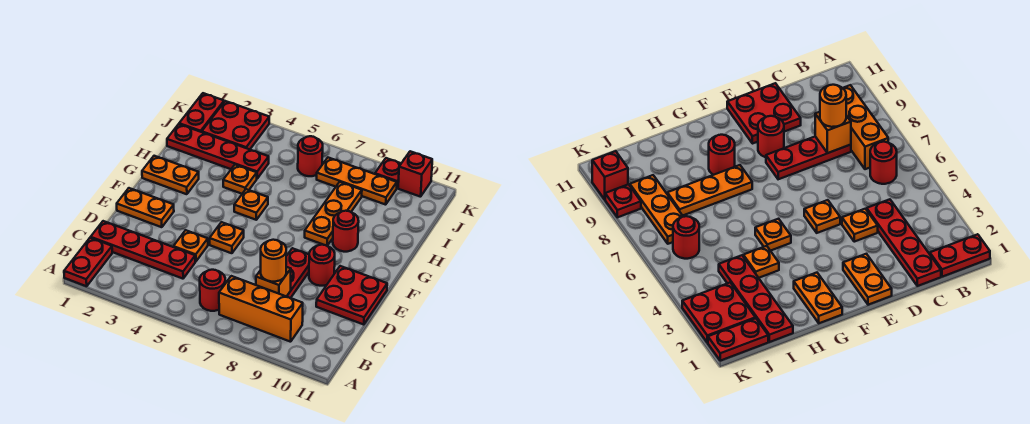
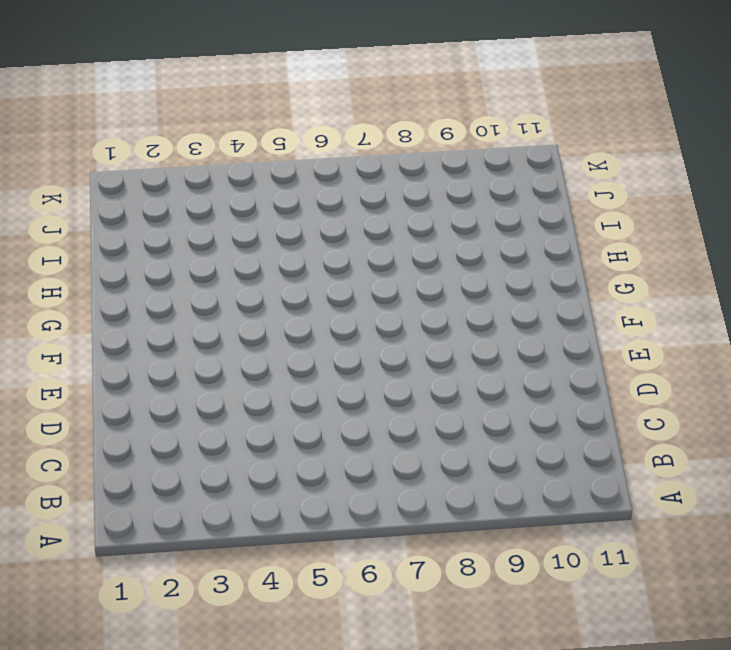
none -> red plate A1:B1 level 1
none -> red round brick B6 level 1
none -> orange brick B7:B9 level 1

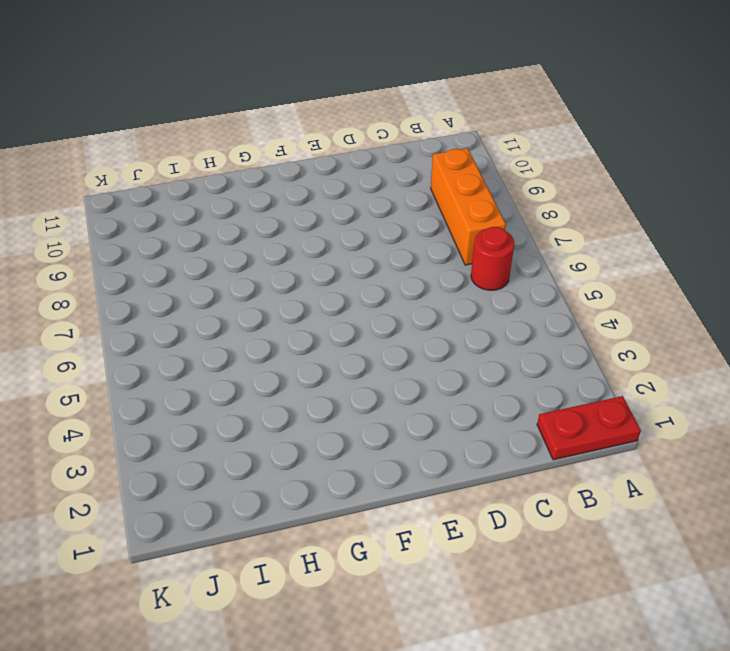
none -> red plate C1:C4 level 1
none -> red plate C8:E8 level 1
none -> orange plate D4 level 1

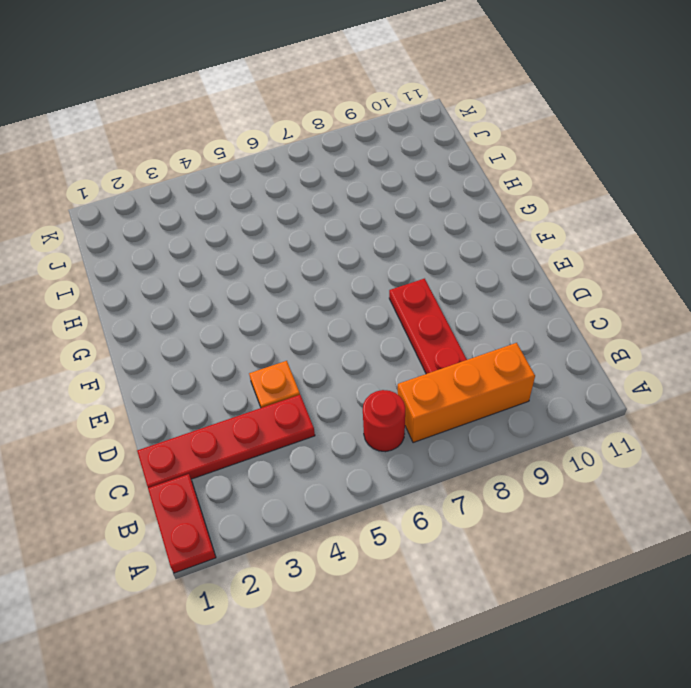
none -> red plate D10:E11 level 1
none -> orange plate E1:E2 level 1
none -> orange plate E5 level 1

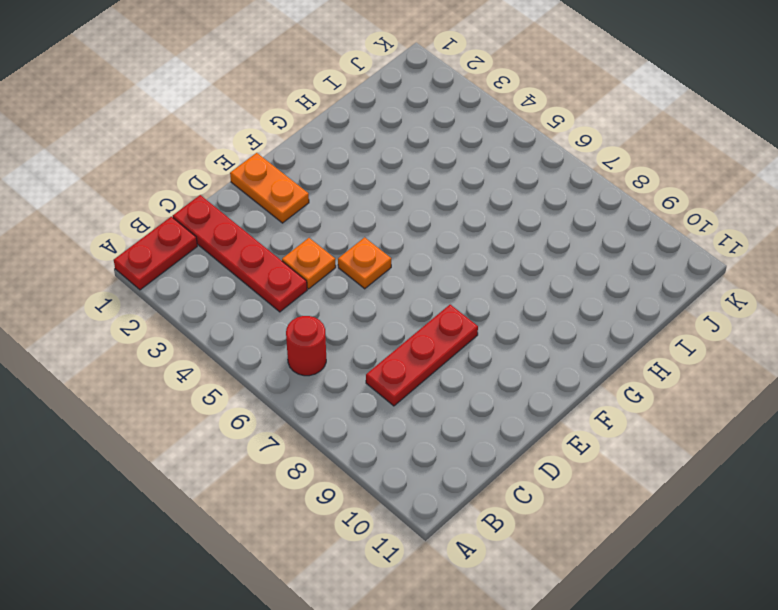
none -> orange brick B7:B9 level 1
none -> red plate D10:E11 level 1
none -> red round brick E9 level 1

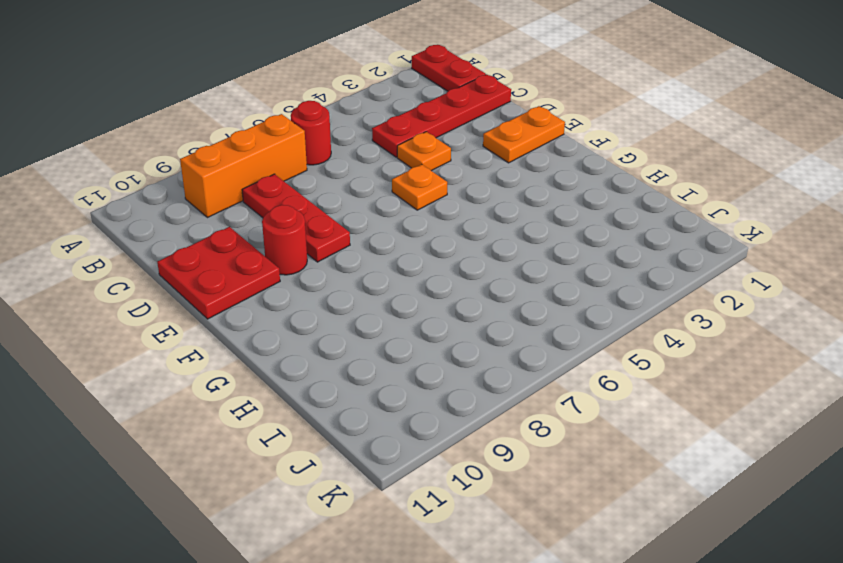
none -> orange plate G1:G2 level 1
none -> orange plate G5 level 1
none -> orange plate G8:I8 level 1

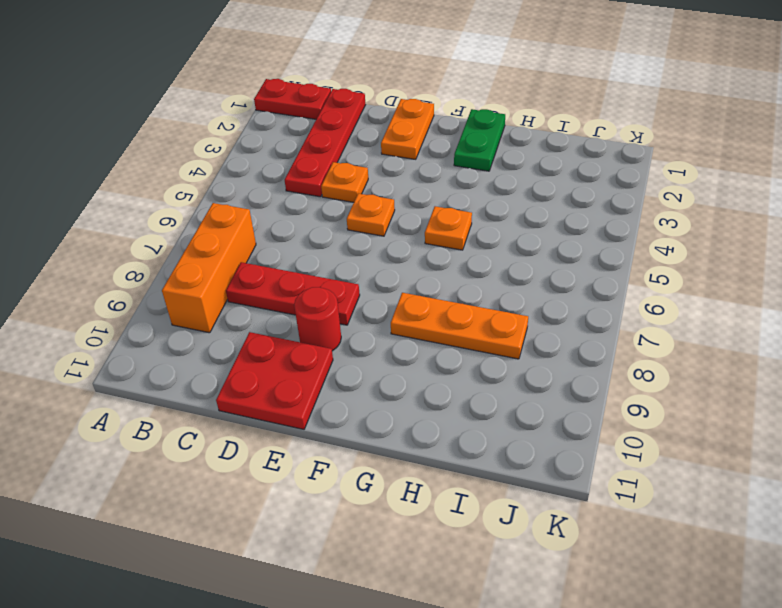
green plate G1:G2 level 1 -> orange plate G1:G2 level 1
none -> red round brick B6 level 1
none -> red round brick G9 level 1
none -> orange plate H4 level 1

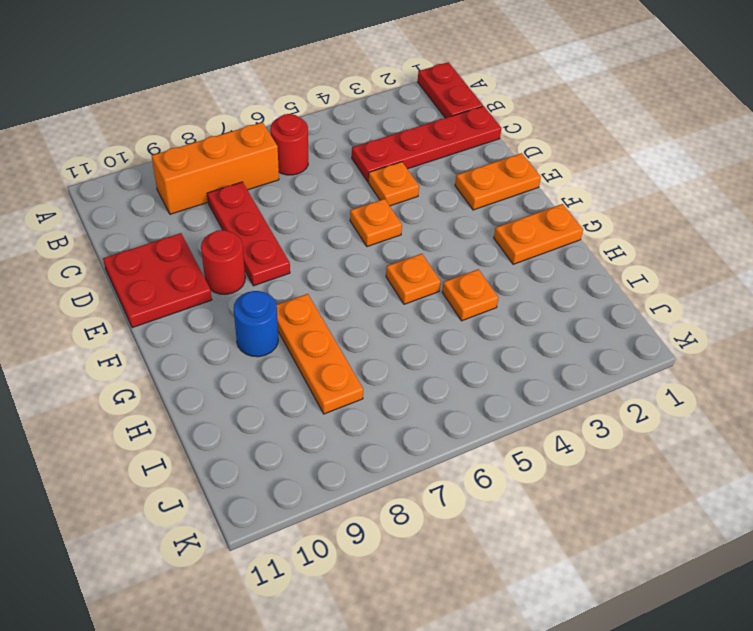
blue round brick G9 level 1 -> red round brick G9 level 1
none -> red plate I1:I4 level 1
none -> red plate J1:K1 level 1
none -> red plate J2:K3 level 1

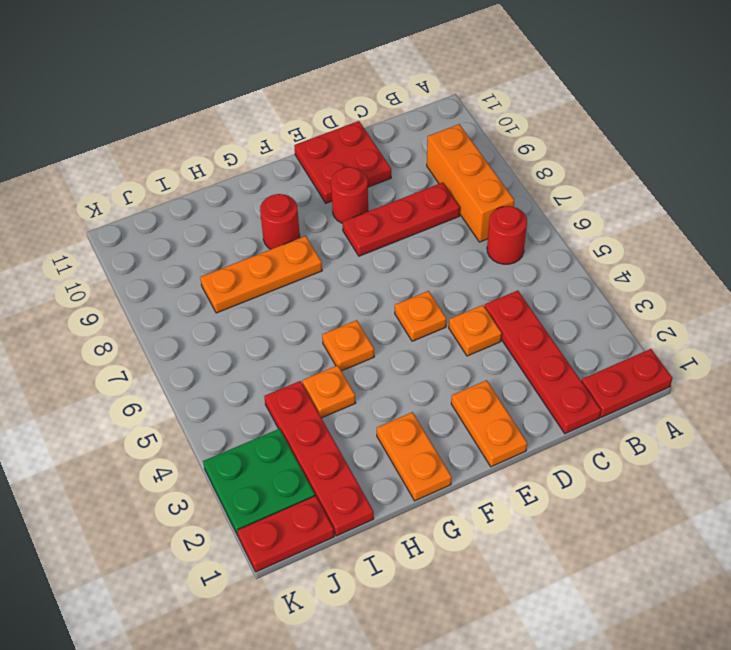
green plate J2:K3 level 1 -> red plate J2:K3 level 1
none -> red round brick J6 level 1
none -> orange plate J7:J9 level 1
none -> red plate K9 level 1

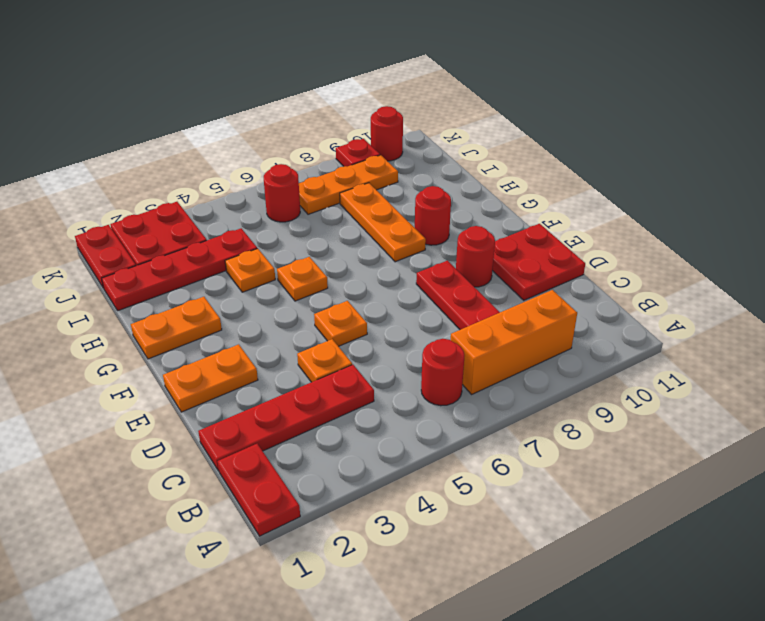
red round brick K10 level 1 -> red brick K10 level 1
none -> orange brick C8 level 2
none -> orange round brick C8 level 3

